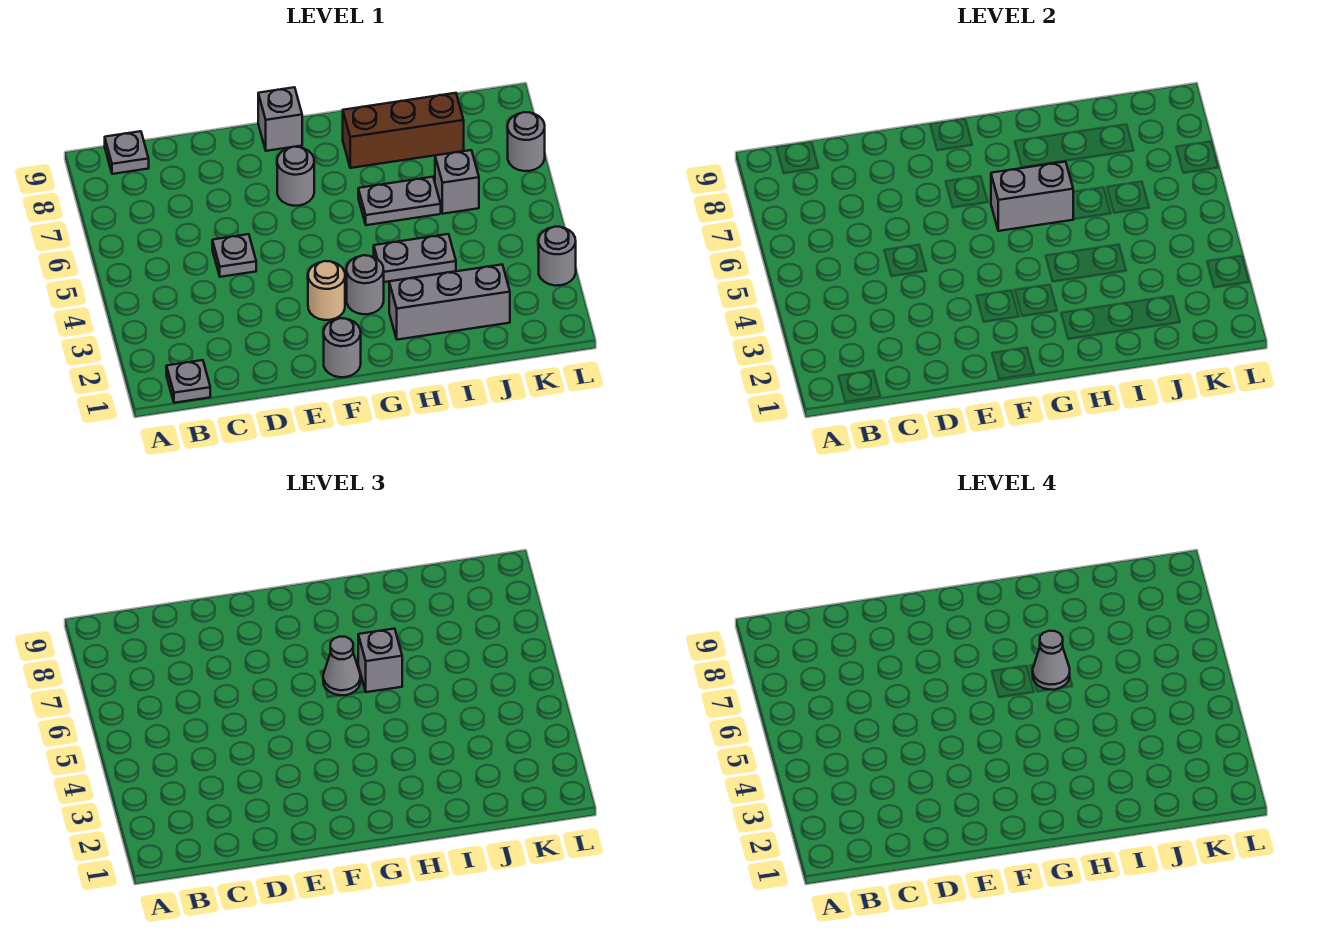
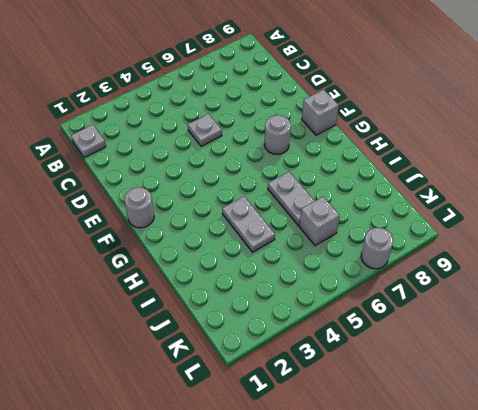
none -> grey plate B9 level 1
none -> tan round brick F3 level 1
none -> grey round brick G3 level 1

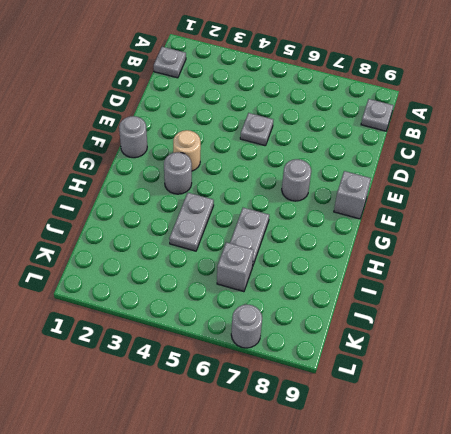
none -> grey brick H2:J2 level 1
none -> brown brick H8:J8 level 1
none -> grey round brick L3 level 1

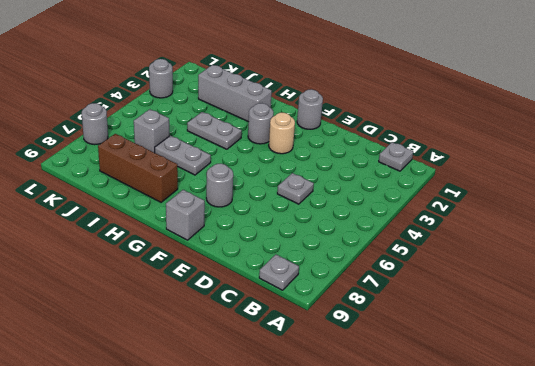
none -> grey brick G6:H6 level 2
none -> grey cone G6 level 3
none -> grey brick H6 level 3

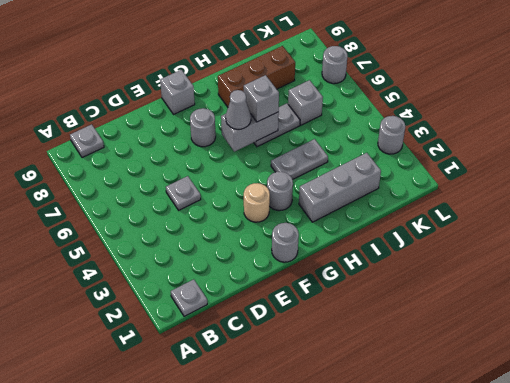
none -> grey cone H6 level 4

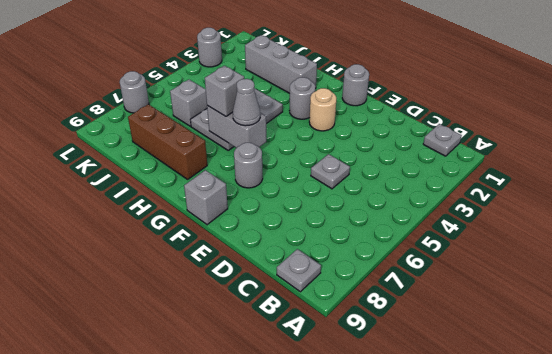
none -> grey cone H6 level 4

